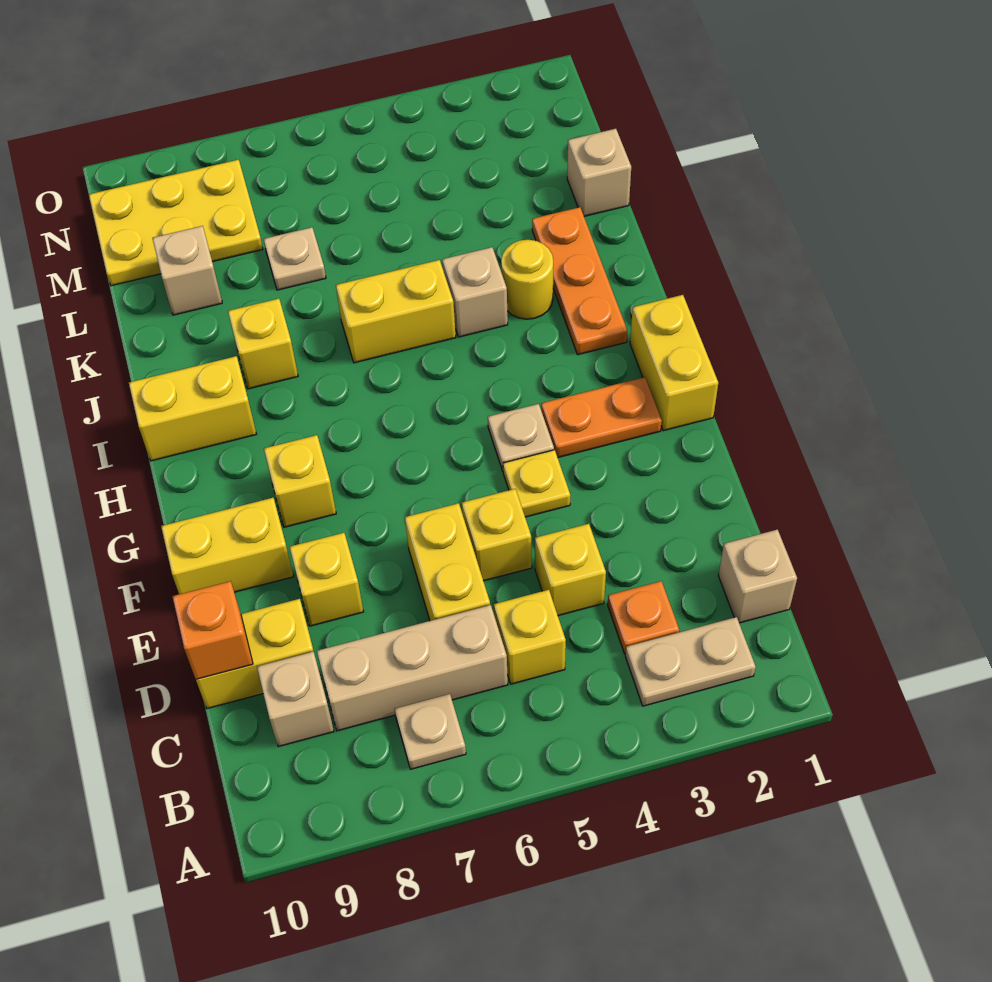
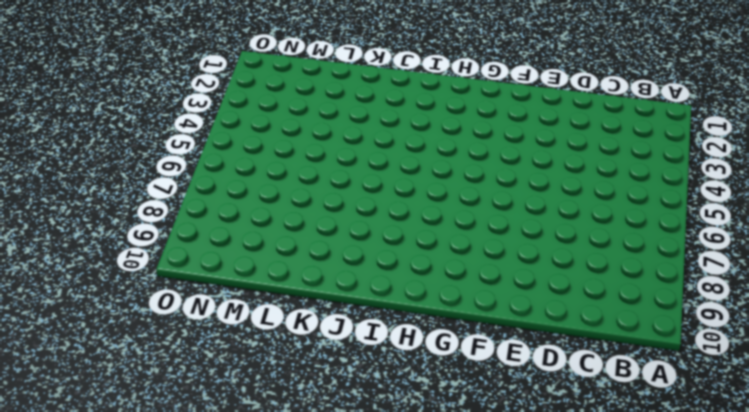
none -> tan plate B2:B3 level 1
none -> tan plate B7 level 1
none -> tan brick C1 level 1

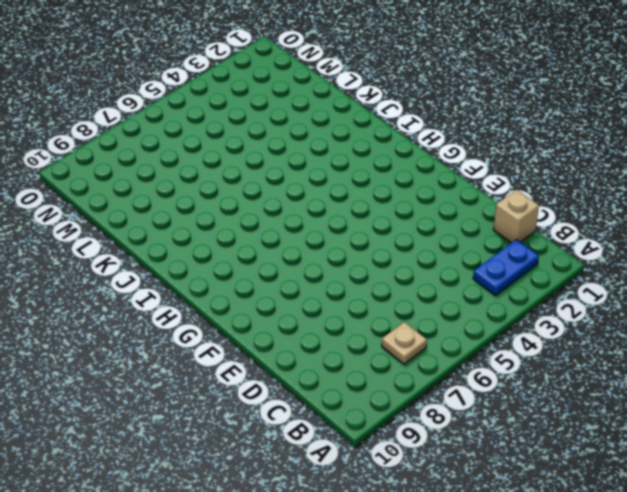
blue plate B2:B3 level 1 -> tan plate B2:B3 level 1
none -> orange plate C3 level 1
none -> yellow brick C5 level 1
none -> tan brick C6:C8 level 1

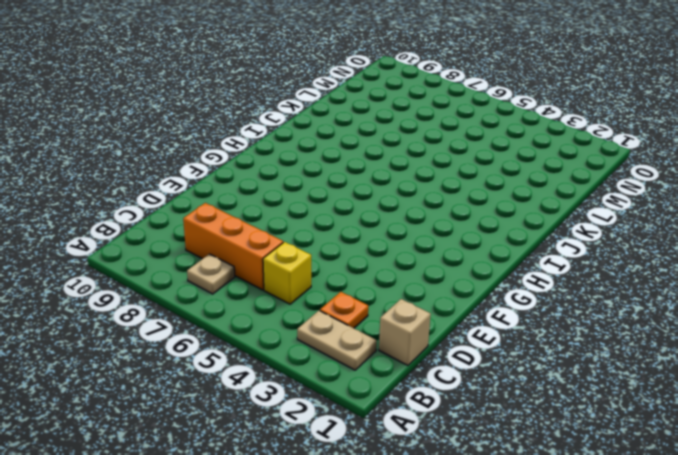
orange brick C6:C8 level 1 -> tan brick C6:C8 level 1
none -> tan brick C9 level 1
none -> yellow brick D4 level 1
none -> yellow brick D6:E6 level 1

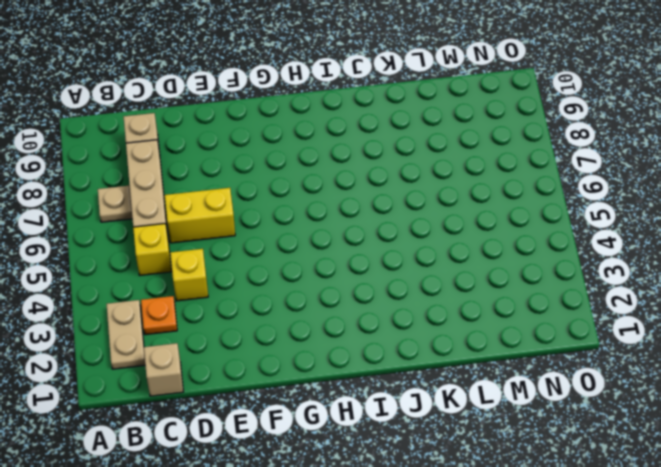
none -> yellow brick D9:D10 level 1
none -> yellow brick E5 level 1
none -> yellow brick E8 level 1

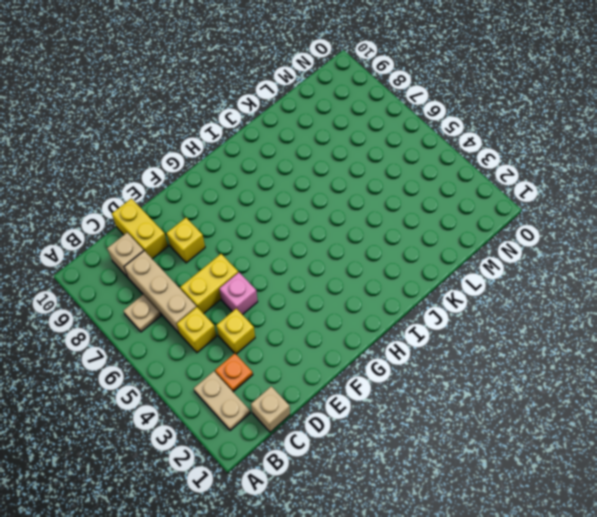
pink brick E5 level 1 -> yellow brick E5 level 1
none -> yellow plate F4 level 1
none -> yellow brick F9:F10 level 1
none -> yellow brick G1:H1 level 1

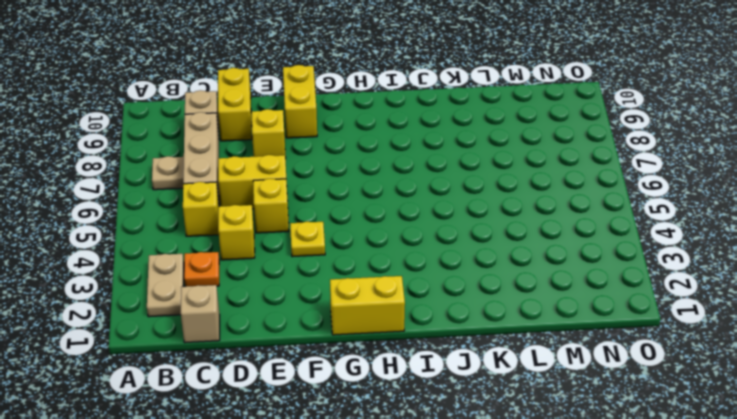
none -> orange plate G2:G3 level 1
none -> tan plate G4 level 1
none -> yellow brick G8 level 1

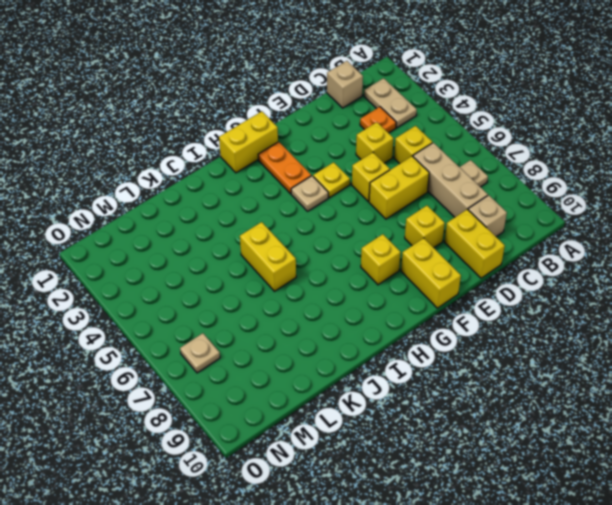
tan plate N7 level 1 -> tan plate L7 level 1
none -> orange plate I2:K2 level 1
none -> yellow brick I9:I10 level 1
none -> yellow round brick J3 level 1

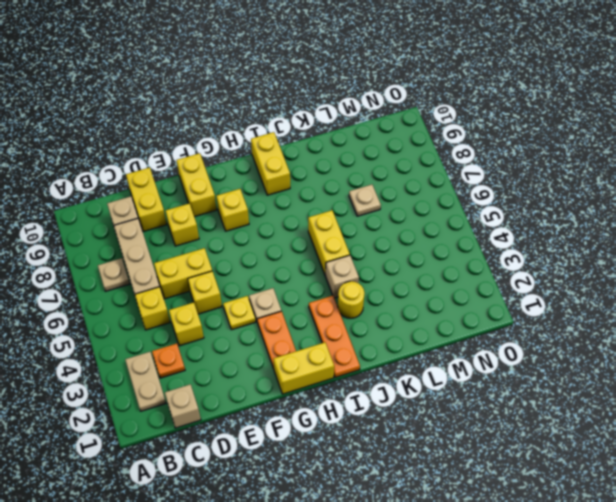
orange plate I1:I3 level 1 -> orange plate I2:K2 level 1
none -> yellow brick J8 level 1
none -> tan brick L1 level 1
none -> tan brick L9 level 1

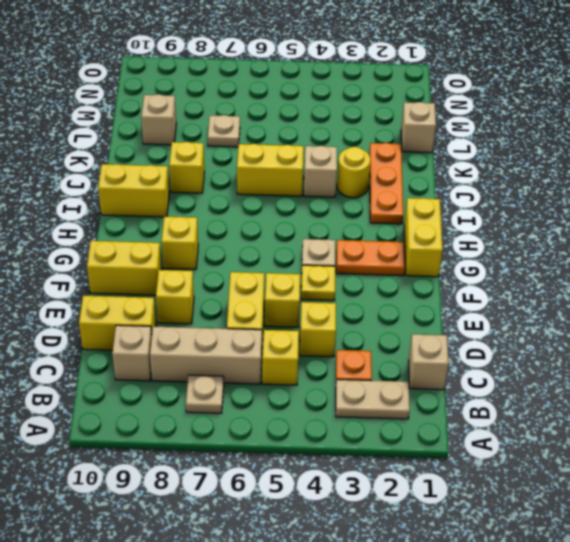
none -> yellow plate M8:N10 level 1
none -> orange brick D10 level 2

